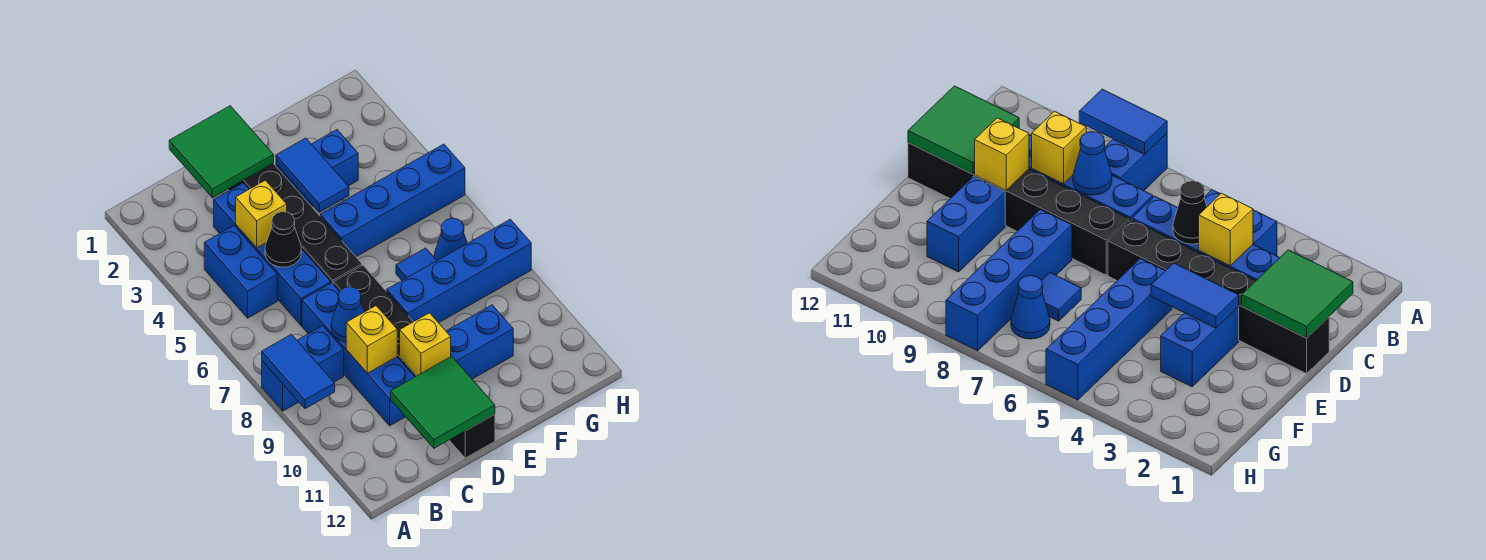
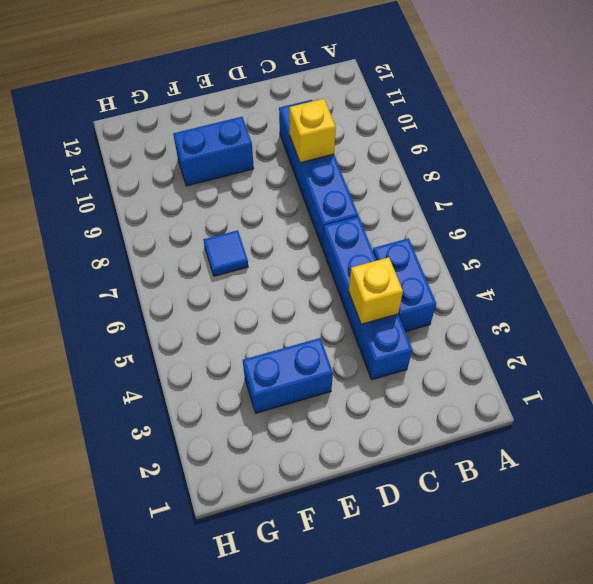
none -> blue brick A8:B8 level 1
none -> black brick D1:D6 level 1
none -> black brick D7:D12 level 1

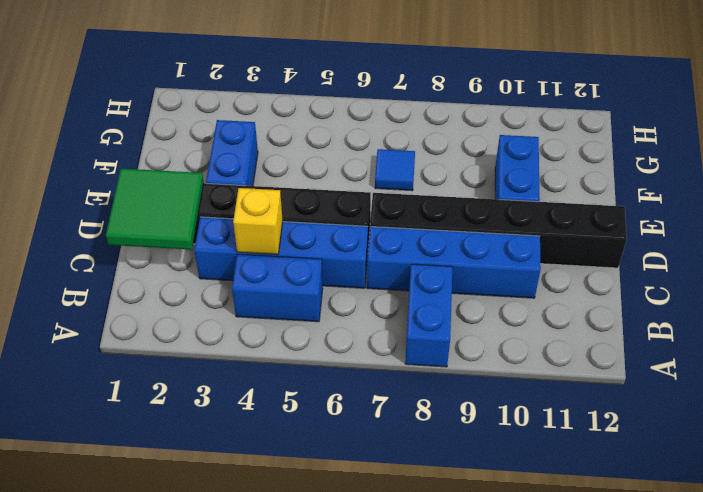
none -> blue brick E5:H5 level 1
none -> blue brick E8:H8 level 1
none -> blue cone G7 level 1

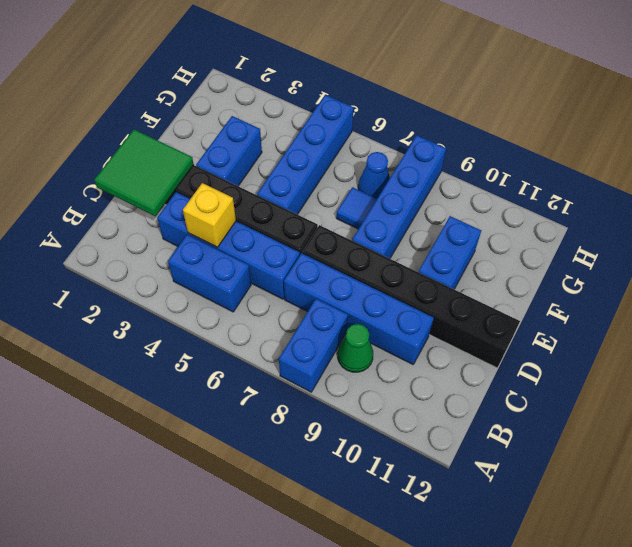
green cone B9 level 1 -> none
none -> blue tile A8:A9 level 2
none -> black cone C5 level 2
none -> blue cone C8 level 2

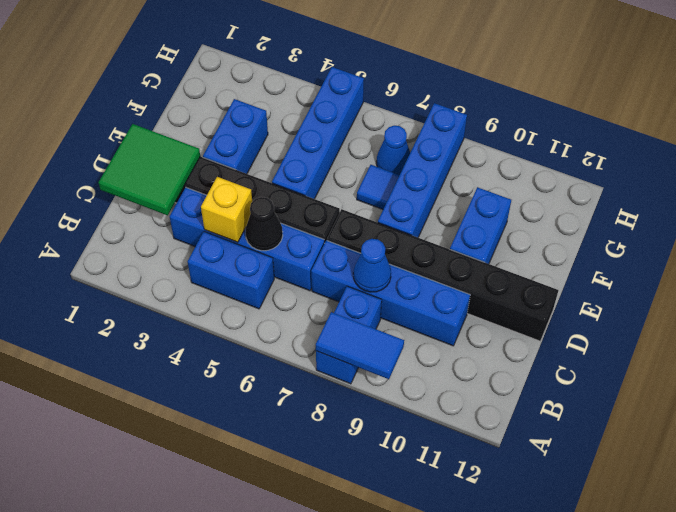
none -> yellow brick C9 level 2
none -> green tile C11:D12 level 2
none -> yellow brick D10 level 2

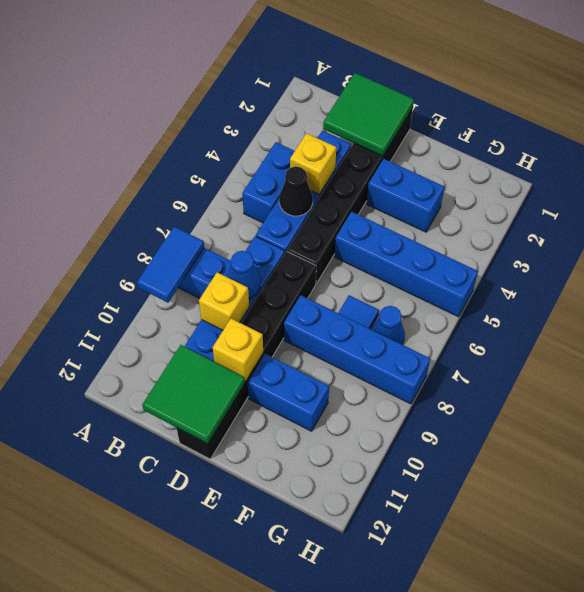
none -> blue tile E3:E4 level 2

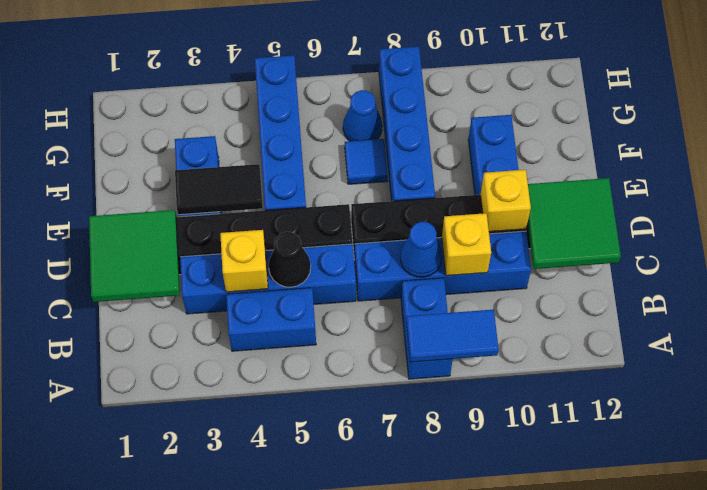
black tile E3:E4 level 2 -> blue tile E3:E4 level 2

